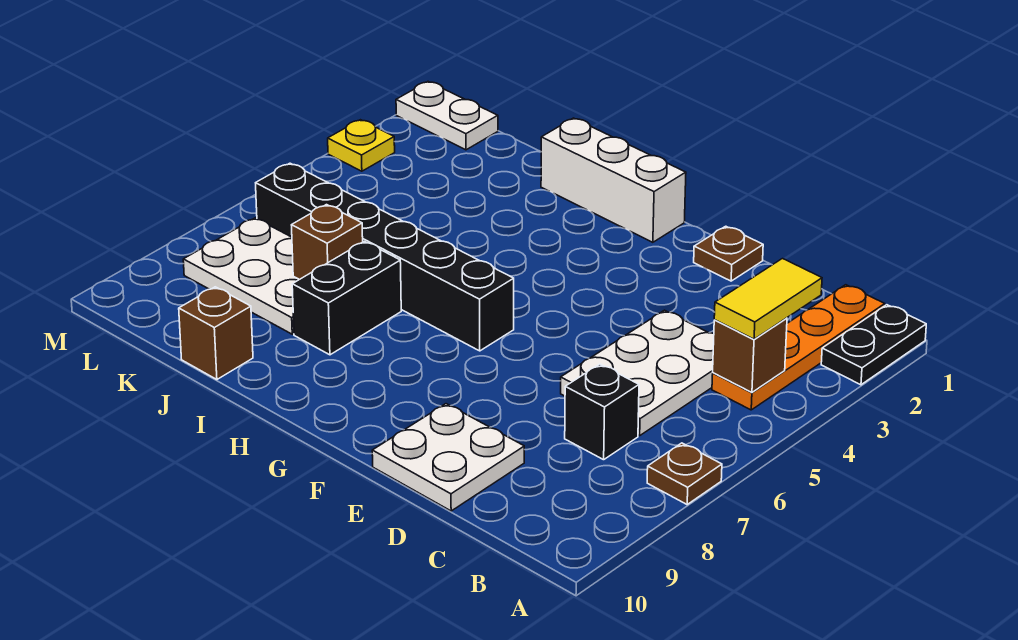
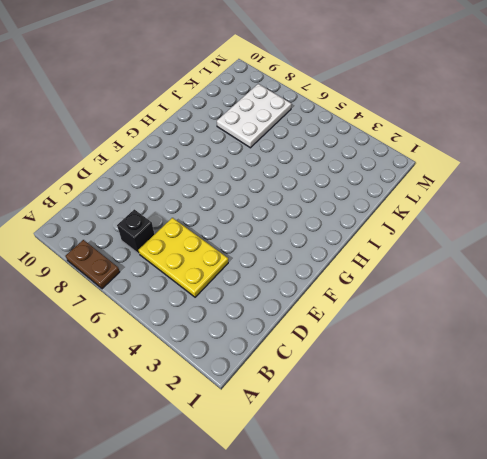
brown plate A7:A8 level 1 -> brown plate A7 level 1
yellow plate C4:D6 level 1 -> white plate C4:D6 level 1
none -> black plate A1:A2 level 1
none -> orange plate B1:B4 level 1
none -> white plate D9:E10 level 1

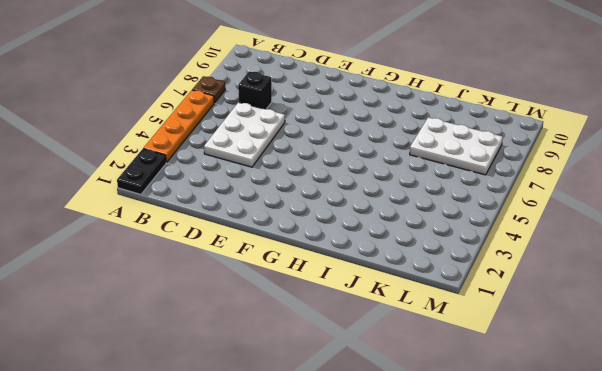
orange plate A3:A6 level 1 -> orange plate B1:B4 level 1
none -> white plate D9:E10 level 1
none -> brown plate E1 level 1
none -> white brick G1:I1 level 1

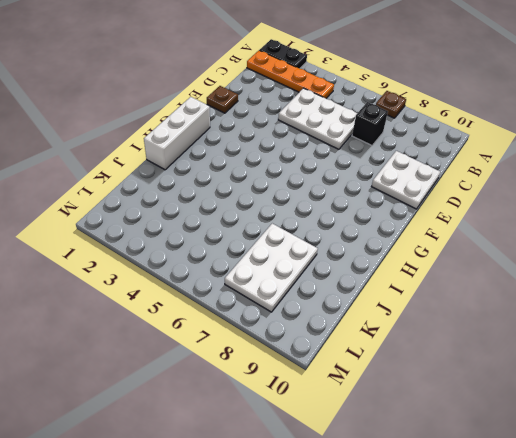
none -> black brick G6:L6 level 1
none -> black brick I7:I8 level 1
none -> brown brick J10 level 1

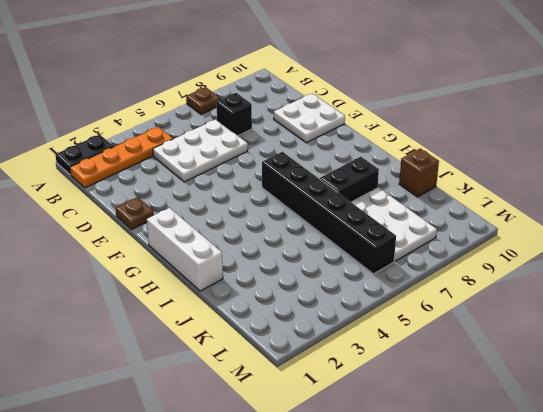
none -> white plate L1:M1 level 1
none -> yellow plate M3 level 1
none -> brown brick B4 level 2

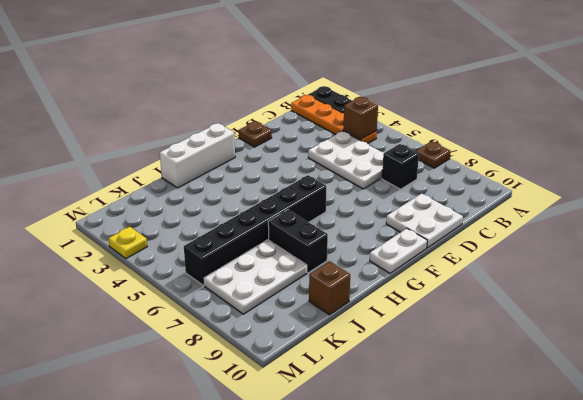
white plate F10:G10 level 1 -> white plate L1:M1 level 1
none -> brown brick J7 level 2
none -> yellow tile B3:B4 level 3

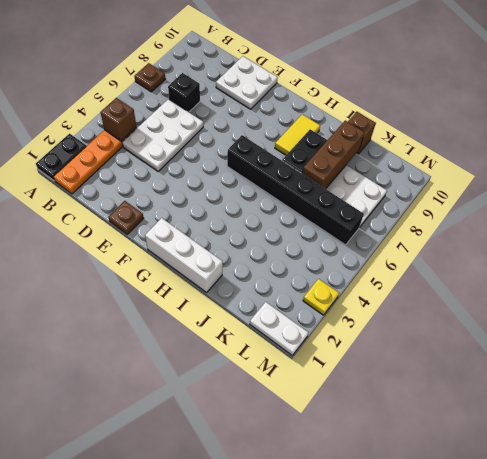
yellow tile H8:H9 level 1 -> yellow tile B3:B4 level 3
brown brick J7:J9 level 2 -> brown brick J7 level 2

